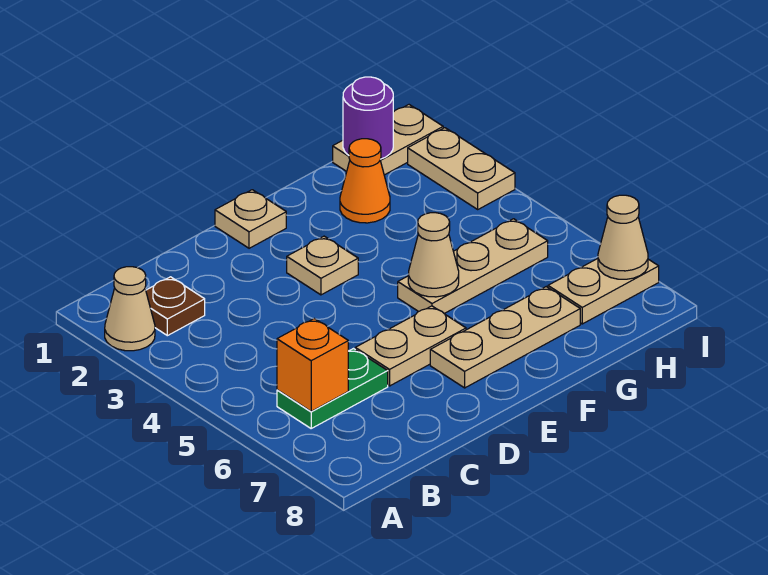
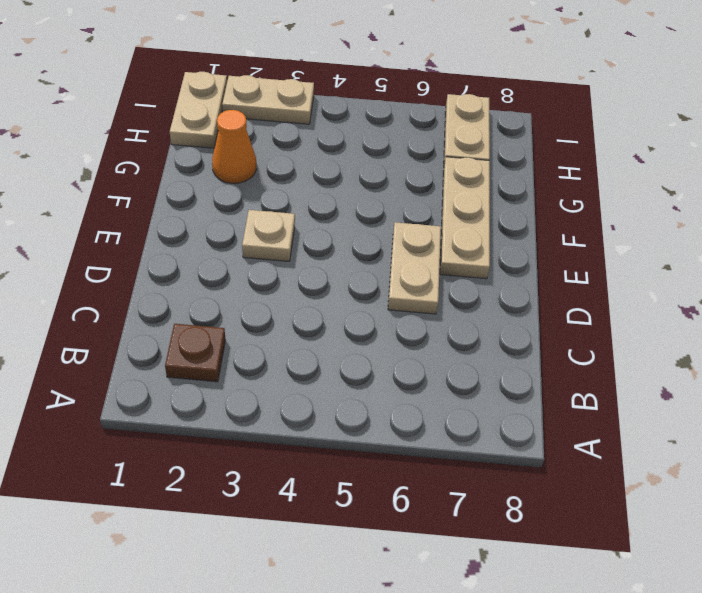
none -> tan cone A2 level 1
none -> green plate B6:C6 level 1
none -> tan plate E1 level 1

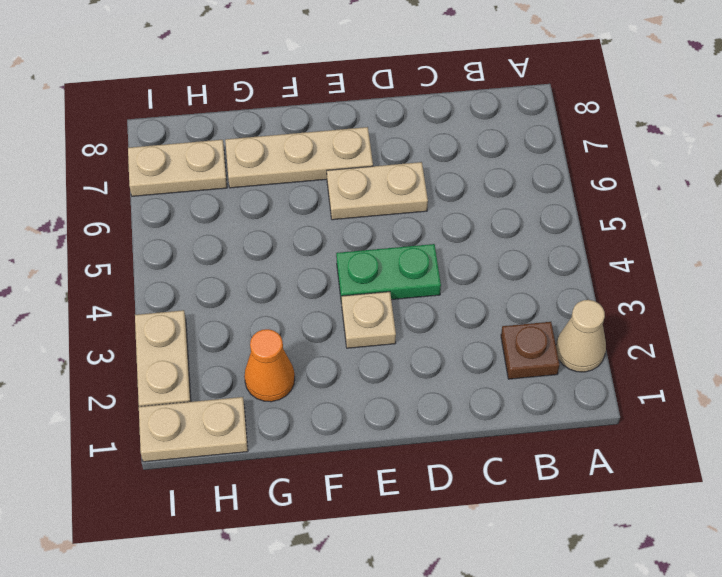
green plate D4:E4 level 1 -> green plate B6:C6 level 1
none -> tan plate E1 level 1
none -> tan plate F5:H5 level 1
none -> orange brick B6 level 2

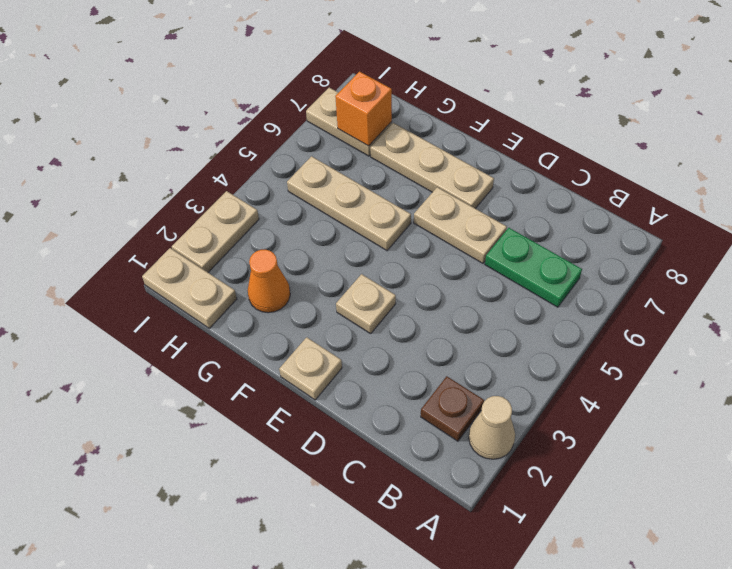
orange brick H7 level 2 -> orange brick B6 level 2
none -> tan cone F5 level 2
none -> purple round brick H1 level 2
none -> tan cone I7 level 2

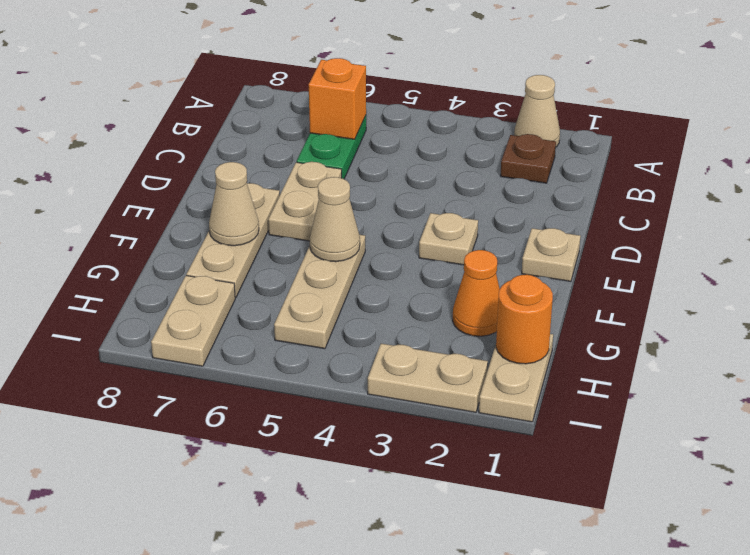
tan cone F7 level 2 -> tan cone I7 level 2
orange round brick H1 level 2 -> purple round brick H1 level 2

